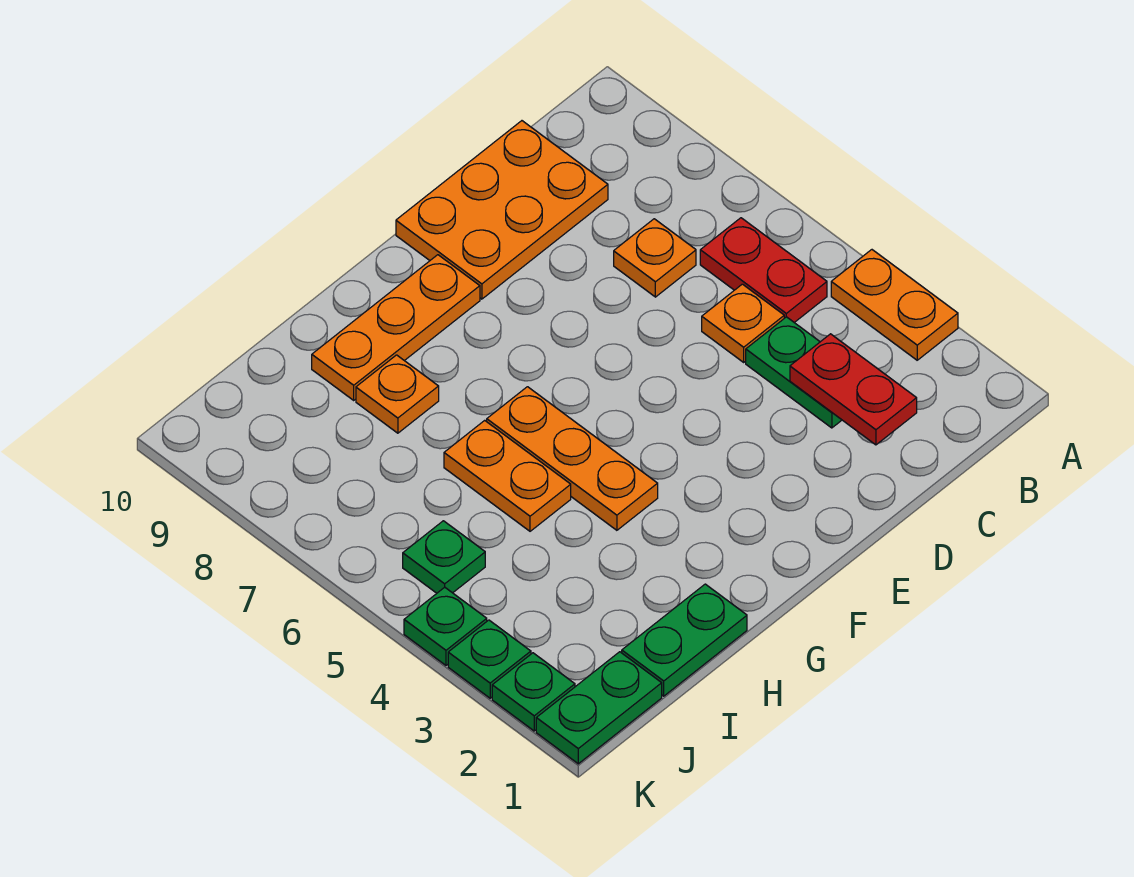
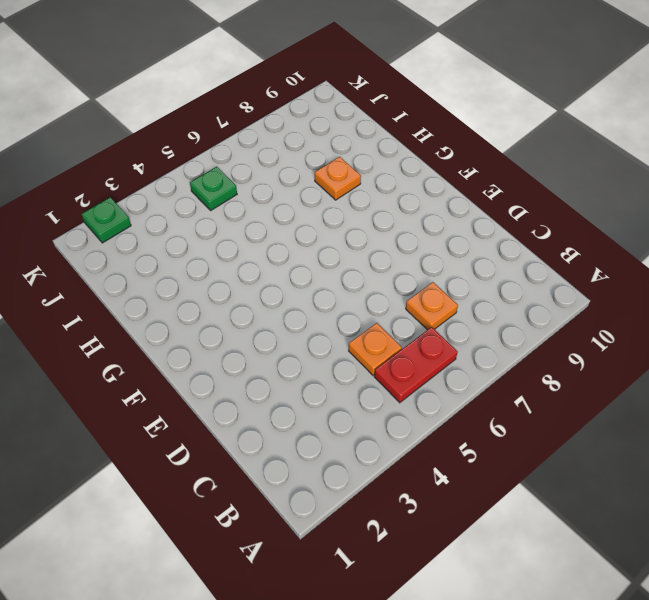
none -> orange plate A3:A4 level 1
none -> green plate C3:C4 level 1
none -> orange plate C9:E10 level 1

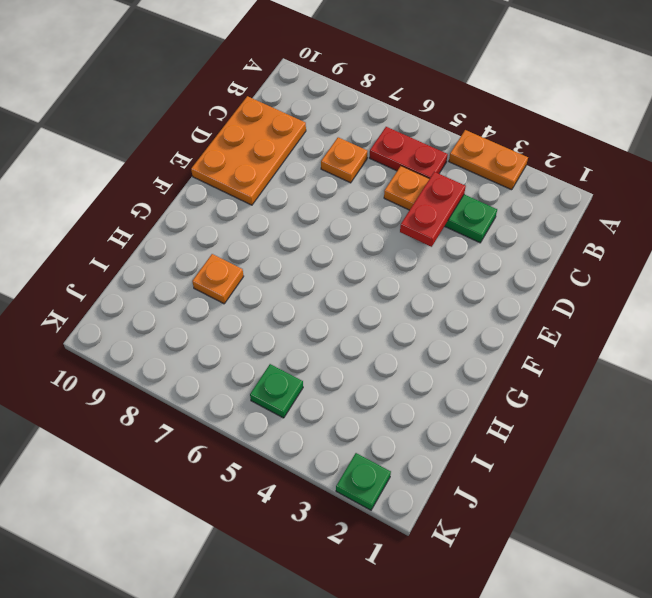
red plate C4:D4 level 2 -> red plate C2:C3 level 2
none -> orange plate F9:H9 level 1
none -> orange plate G4:G6 level 1
none -> green plate H1:I1 level 1

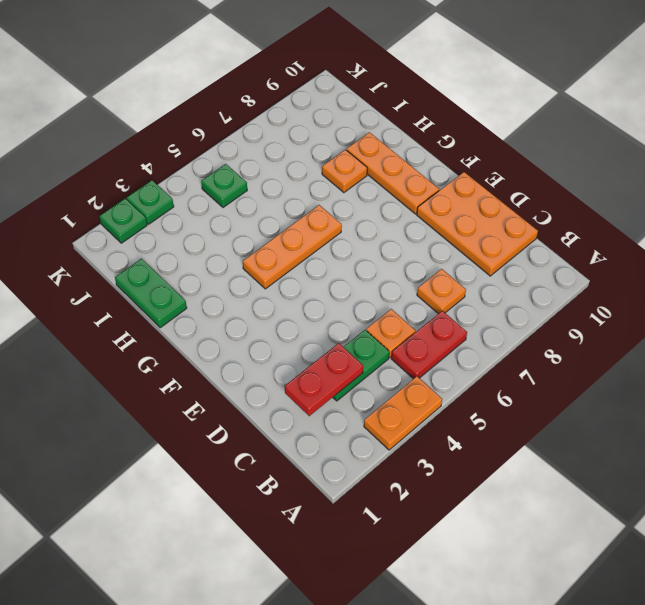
none -> orange plate H5:H6 level 1
none -> green plate J1:K1 level 1
none -> green plate K4 level 1

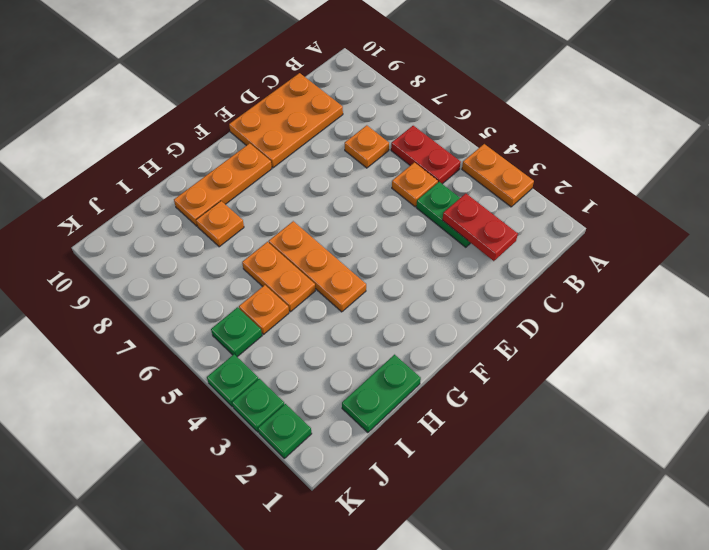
orange plate I5 level 1 -> none
none -> green plate J1:K1 level 1

